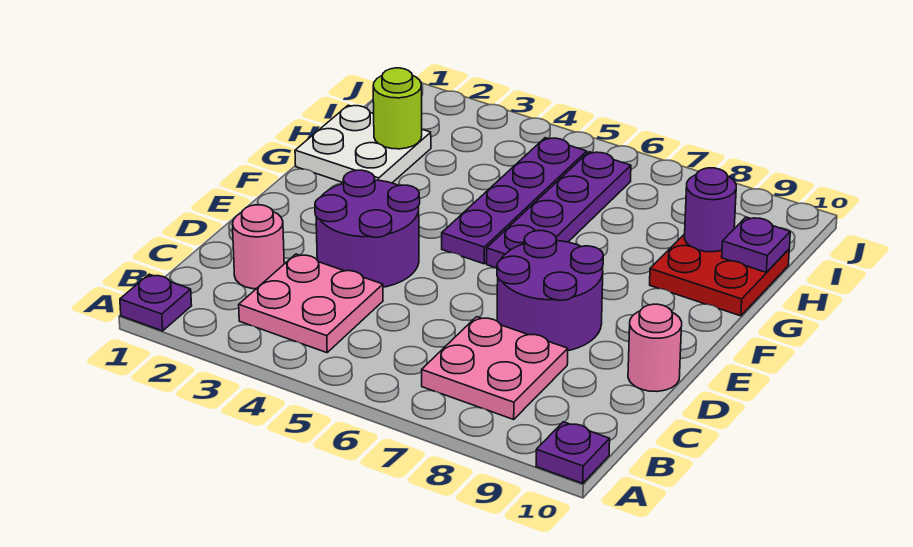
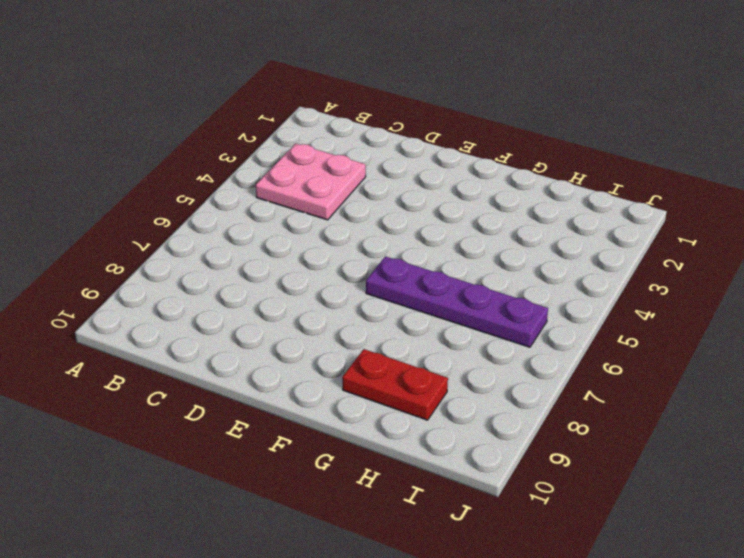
red plate G9:H9 level 1 -> red plate G9:H10 level 1
none -> purple plate A1 level 1
none -> purple plate A10 level 1
none -> pink plate B7:C8 level 1

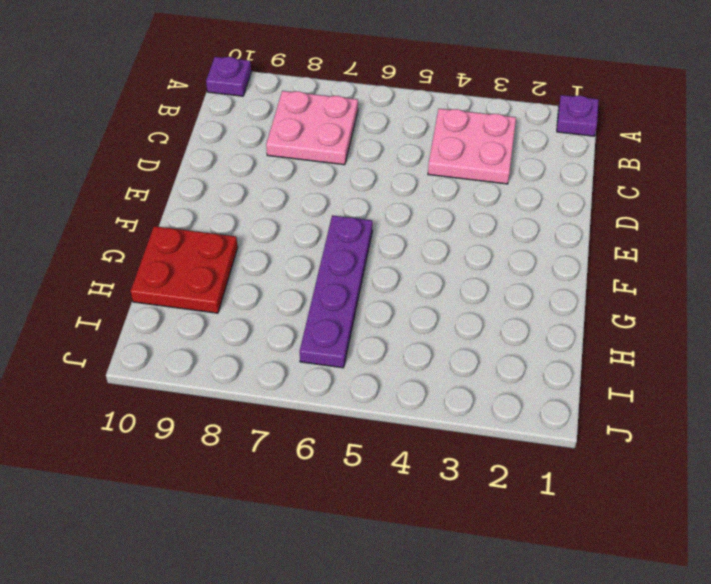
none -> pink round brick C2 level 1
none -> purple round brick D3:E4 level 1
none -> purple round brick D7:E8 level 1

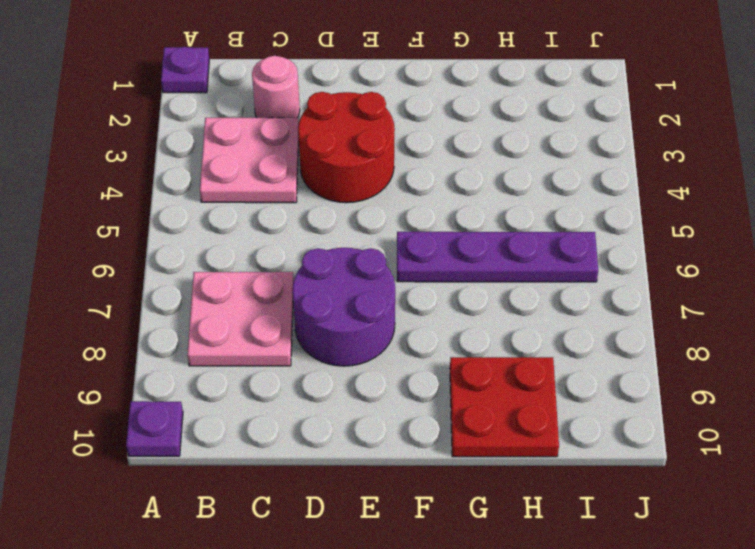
red round brick D3:E4 level 1 -> purple round brick D3:E4 level 1
none -> pink round brick D10 level 1
none -> purple plate F5:I5 level 1
none -> white plate G1:H2 level 1

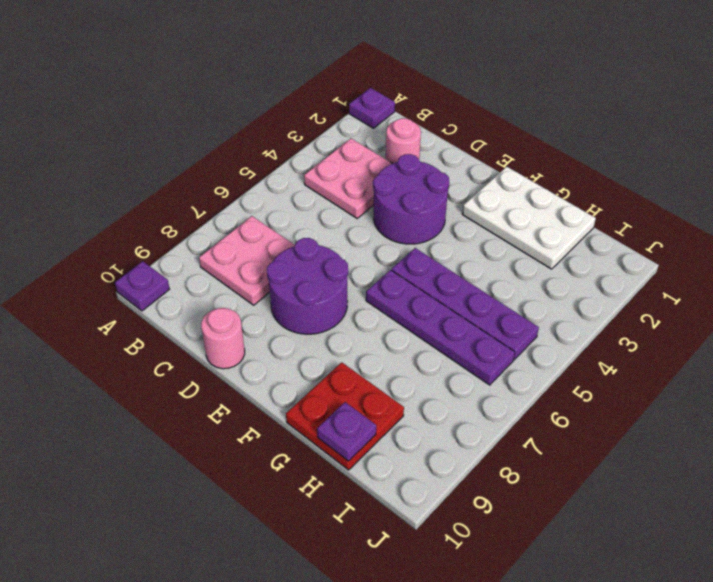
white plate F1:H2 level 1 -> white plate G1:H2 level 1
none -> lime round brick H2 level 2
none -> purple round brick H9 level 2

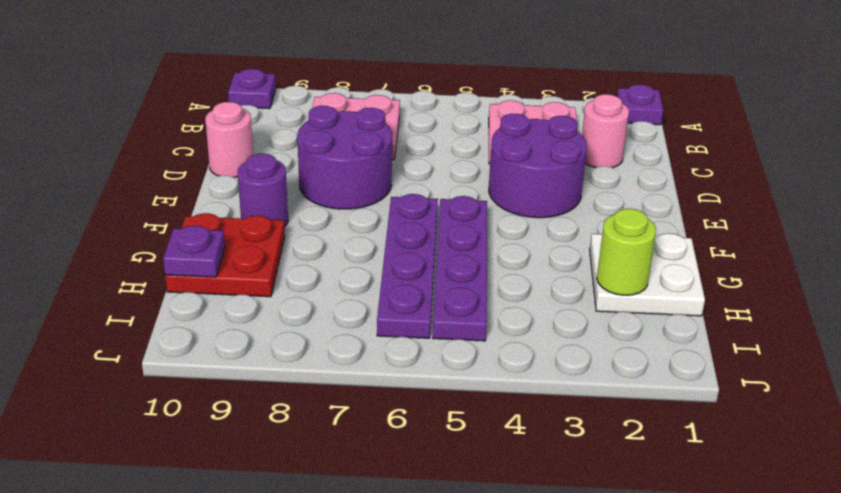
purple round brick F9 level 1 -> purple round brick H9 level 2

